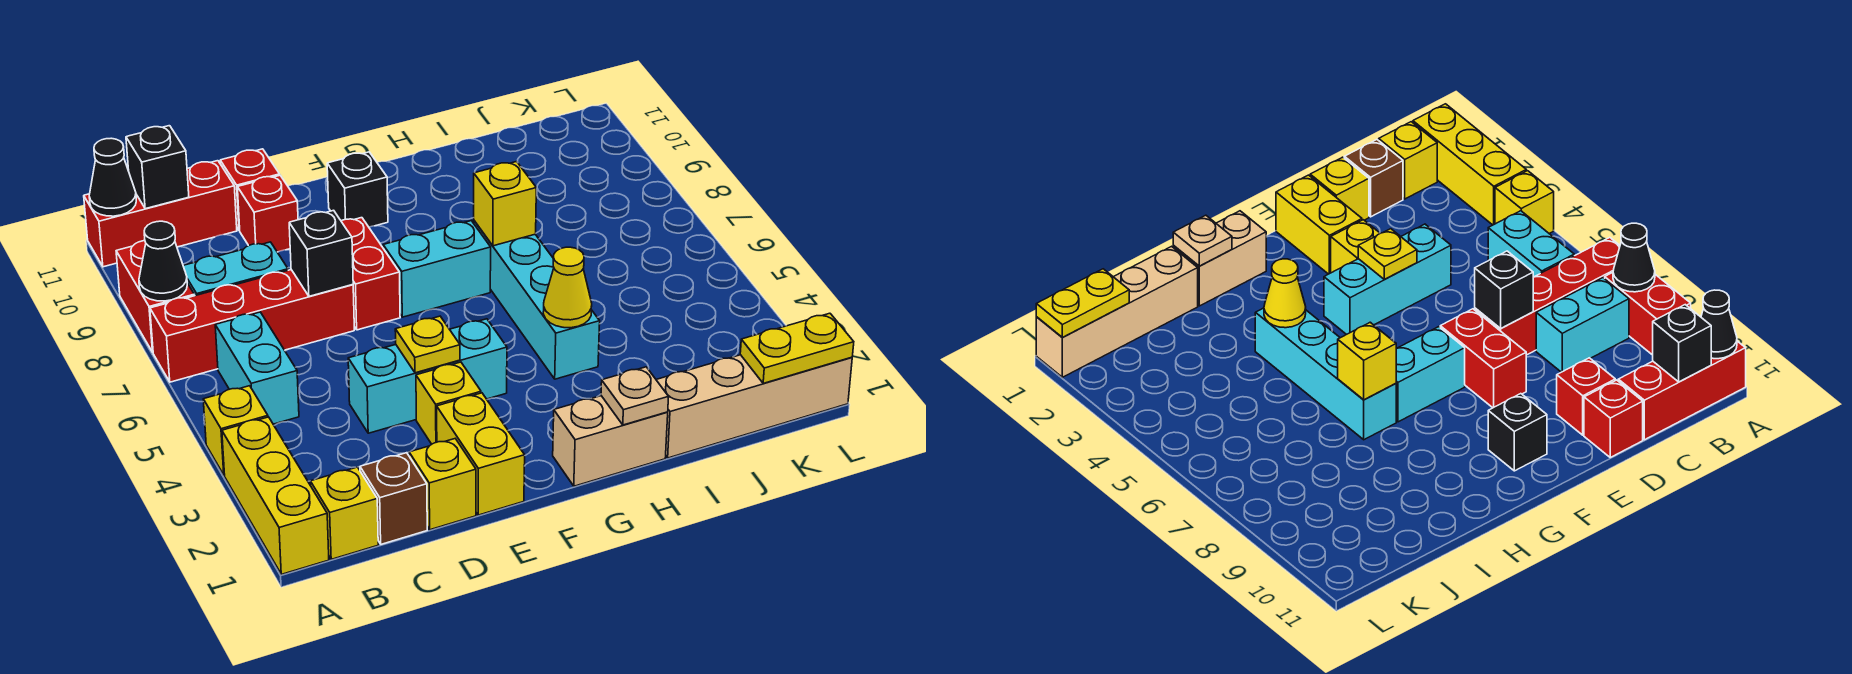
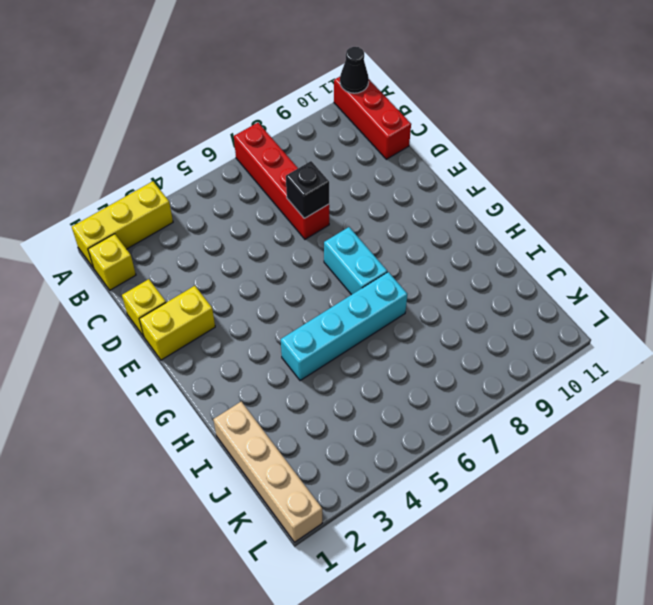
none -> yellow brick A4 level 1
none -> red brick A8:A9 level 1
none -> cyan brick B5:B6 level 1
none -> cyan brick B8:C8 level 1

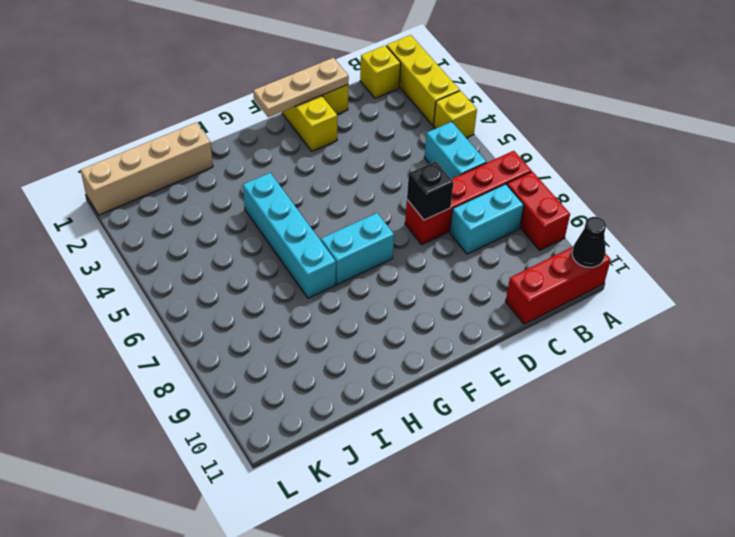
tan plate D1:F1 level 2 -> none
none -> brown brick C1 level 1
none -> cyan brick D4:F4 level 1
none -> red brick D10 level 1
none -> red brick D11 level 1

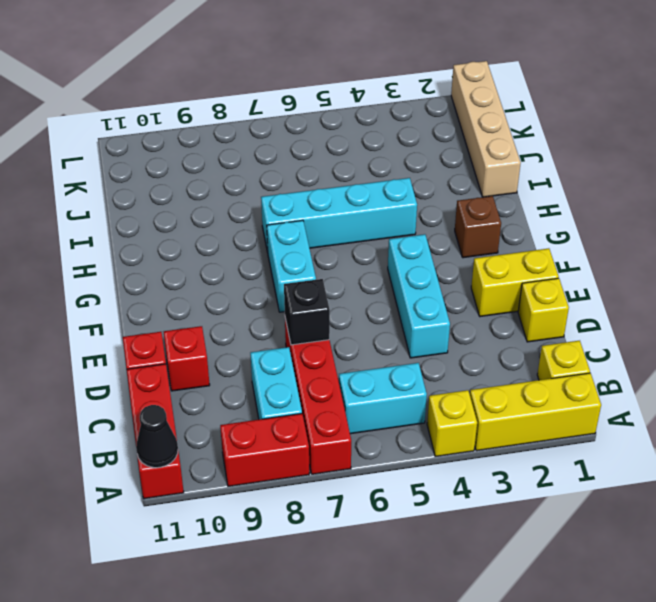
brown brick G2 level 1 -> brown brick C1 level 1
none -> yellow brick E3 level 1
none -> red brick E7:E8 level 1
none -> black brick F10 level 1
none -> tan brick G1:H1 level 1

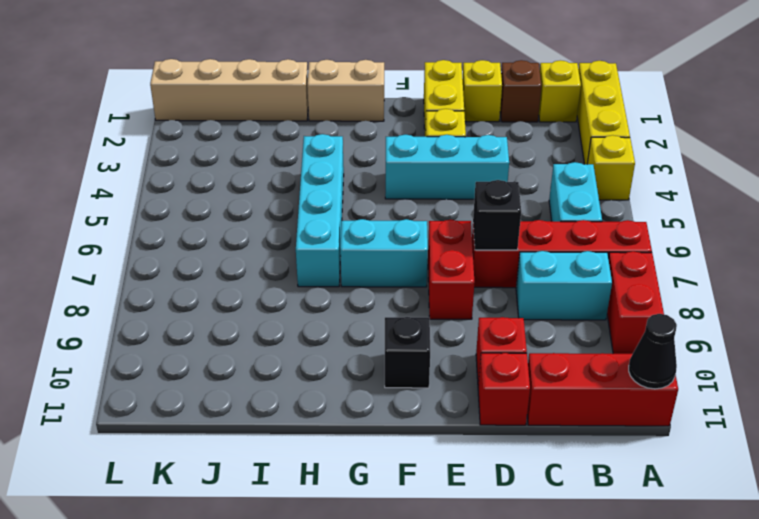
none -> black cone A8 level 2
none -> black brick B11 level 2
none -> yellow plate E4 level 2
none -> tan plate H1 level 2

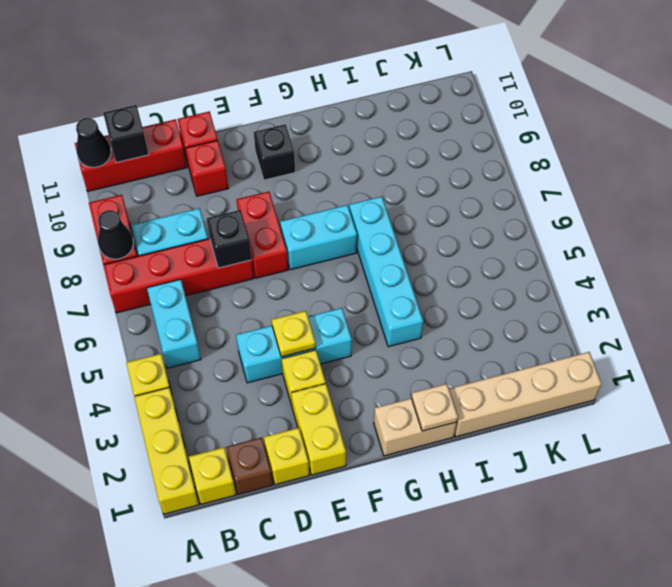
none -> yellow cone H4 level 2
none -> yellow brick H7 level 2
none -> yellow plate K1:L1 level 2

